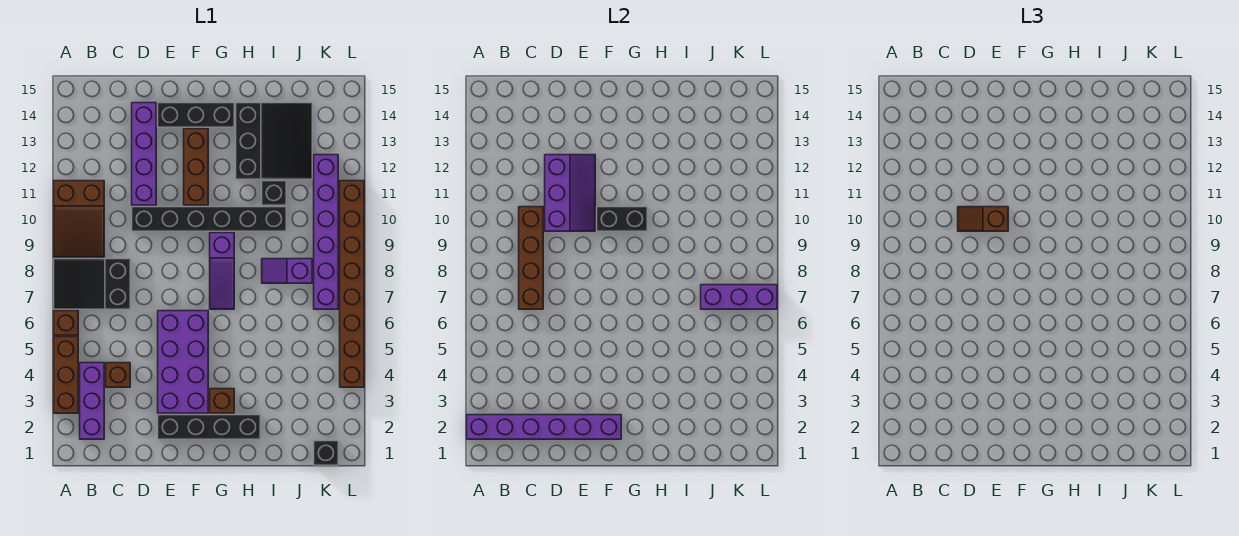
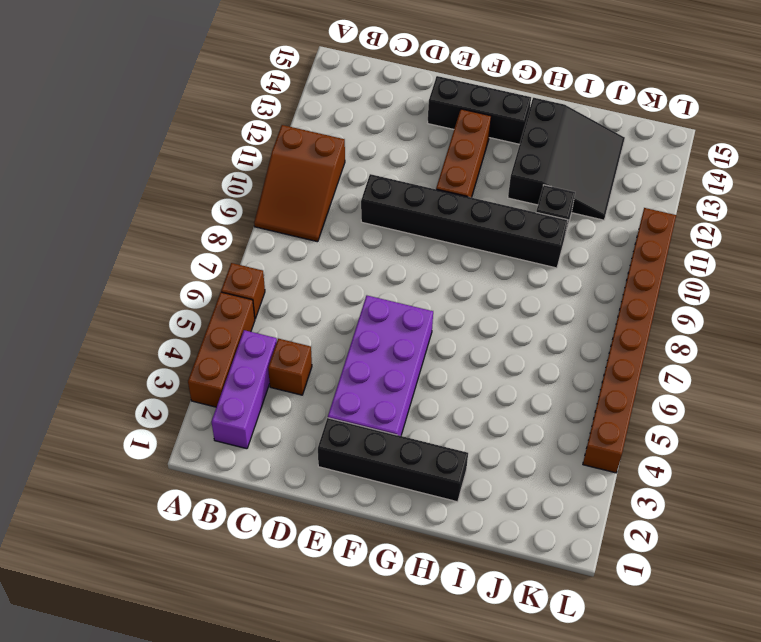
none -> black slope A7:C8 level 1 top C
none -> purple brick D11:D14 level 1
none -> brown brick G3 level 1

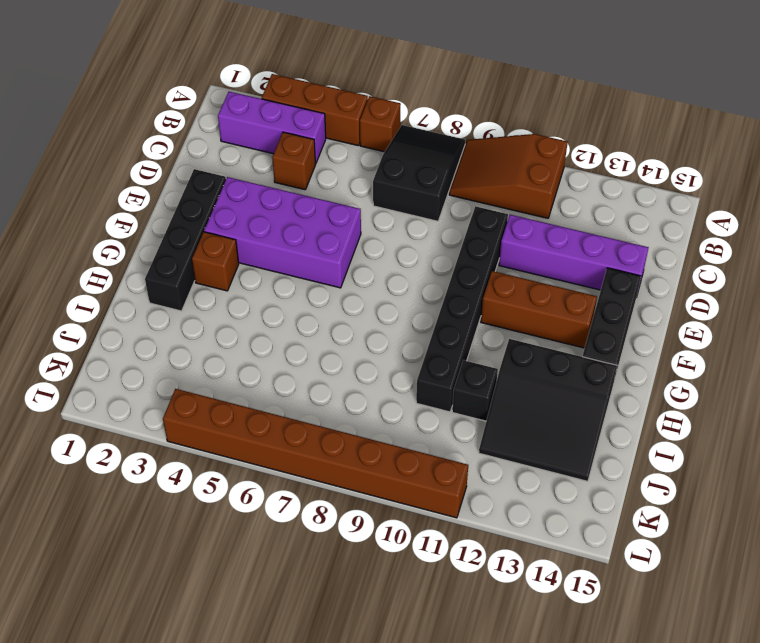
none -> purple slope G7:G9 level 1 top 9
none -> purple slope I8:J8 level 1 top J
none -> black brick K1 level 1

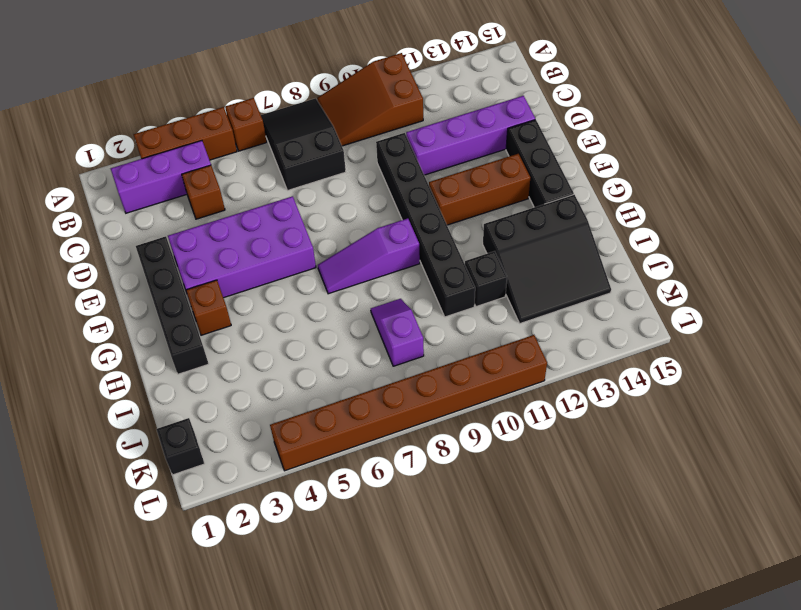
none -> purple brick K7:K12 level 1
none -> purple brick A2:F2 level 2
none -> brown brick C7:C10 level 2

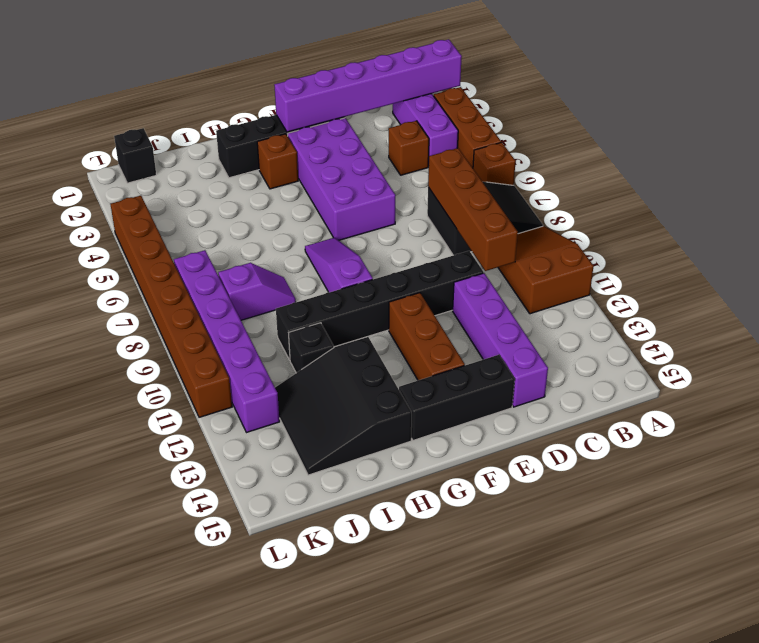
none -> purple slope D10:E12 level 2 top D
none -> black brick F10:G10 level 2
none -> purple brick J7:L7 level 2

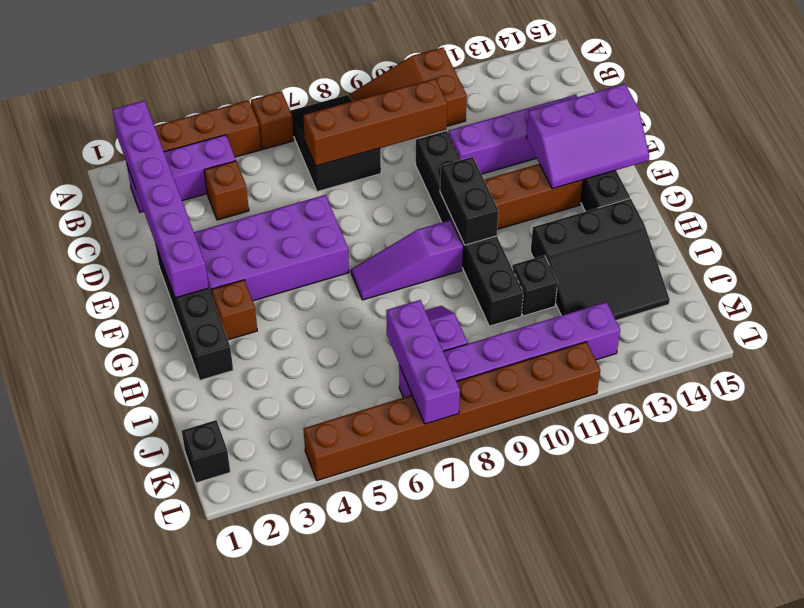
purple slope E13:F15 level 2 top E -> purple slope D10:E12 level 2 top D
none -> brown slope D10:E10 level 3 top E

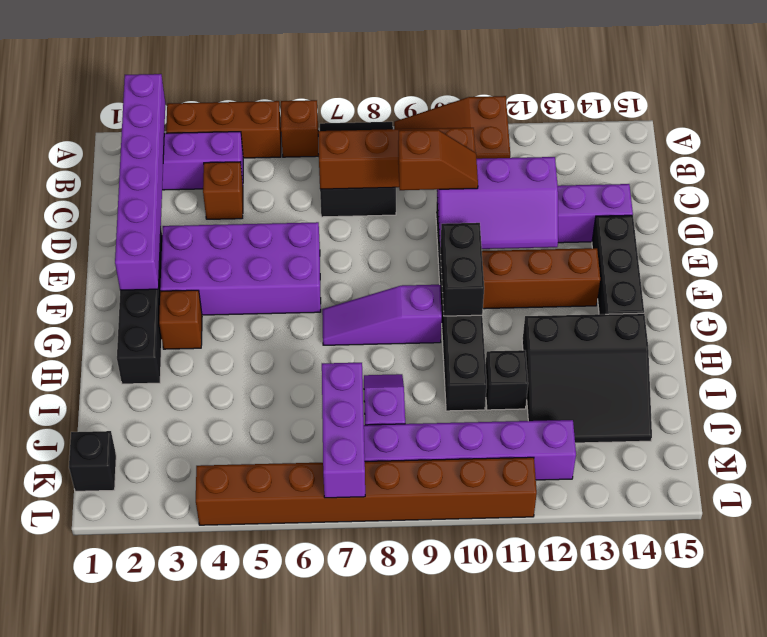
brown slope D9:D10 level 3 top 9 -> brown slope D10:E10 level 3 top E

